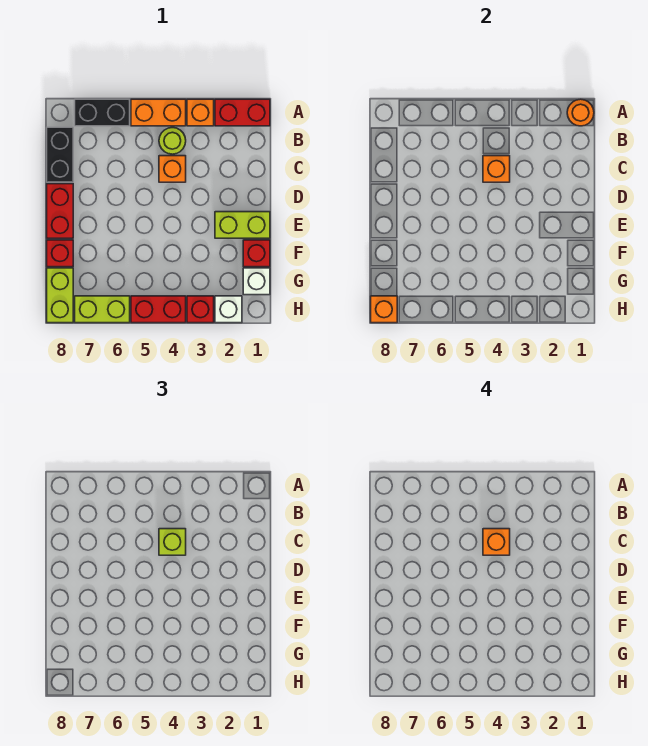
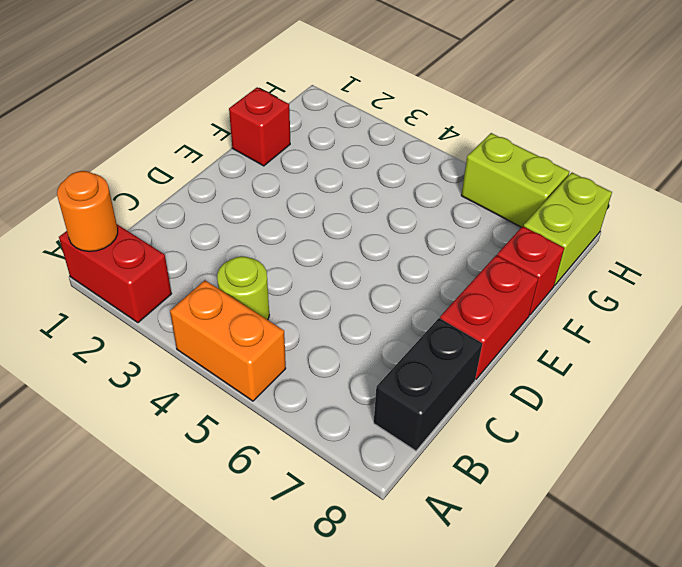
none -> orange brick A3 level 1
none -> black brick A6:A7 level 1
none -> orange brick C4 level 1

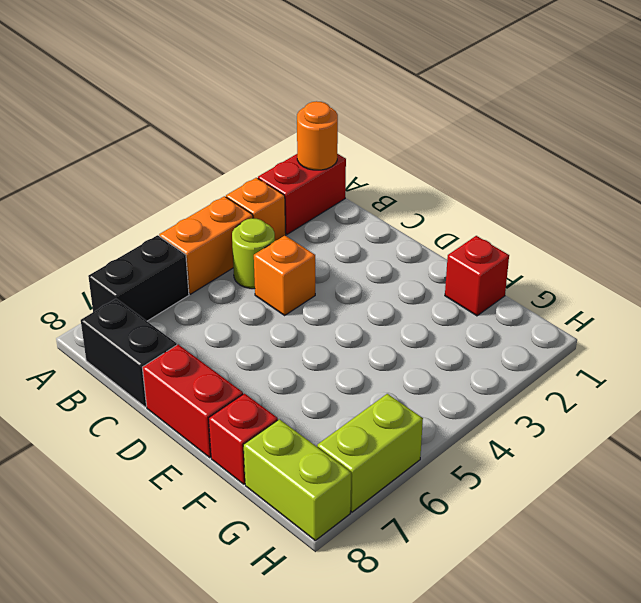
none -> lime brick E1:E2 level 1
none -> white brick G1 level 1
none -> white brick H2 level 1

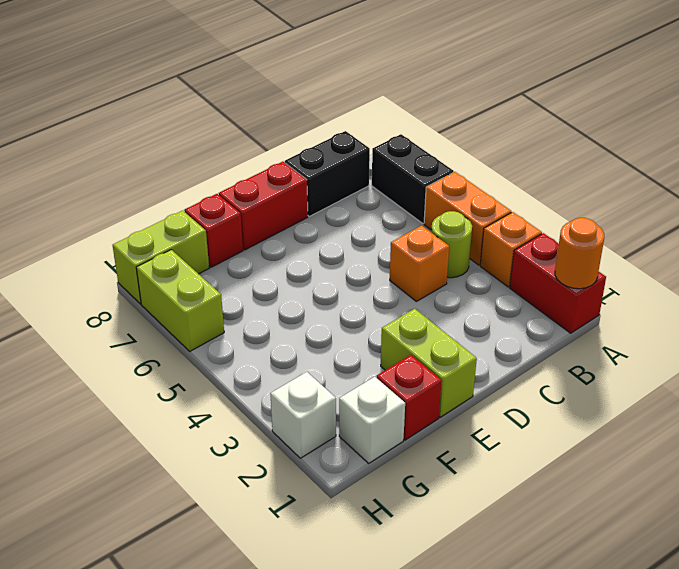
none -> red brick H3 level 1
none -> red brick H4:H5 level 1
none -> orange brick C4 level 2

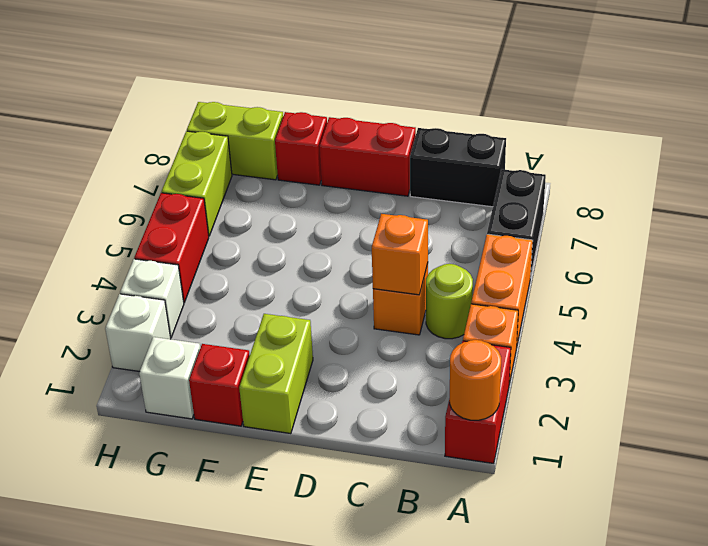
white brick H3 level 1 -> red brick H3 level 1
none -> orange brick H8 level 2
none -> lime brick C4 level 3
none -> orange brick C4 level 4

